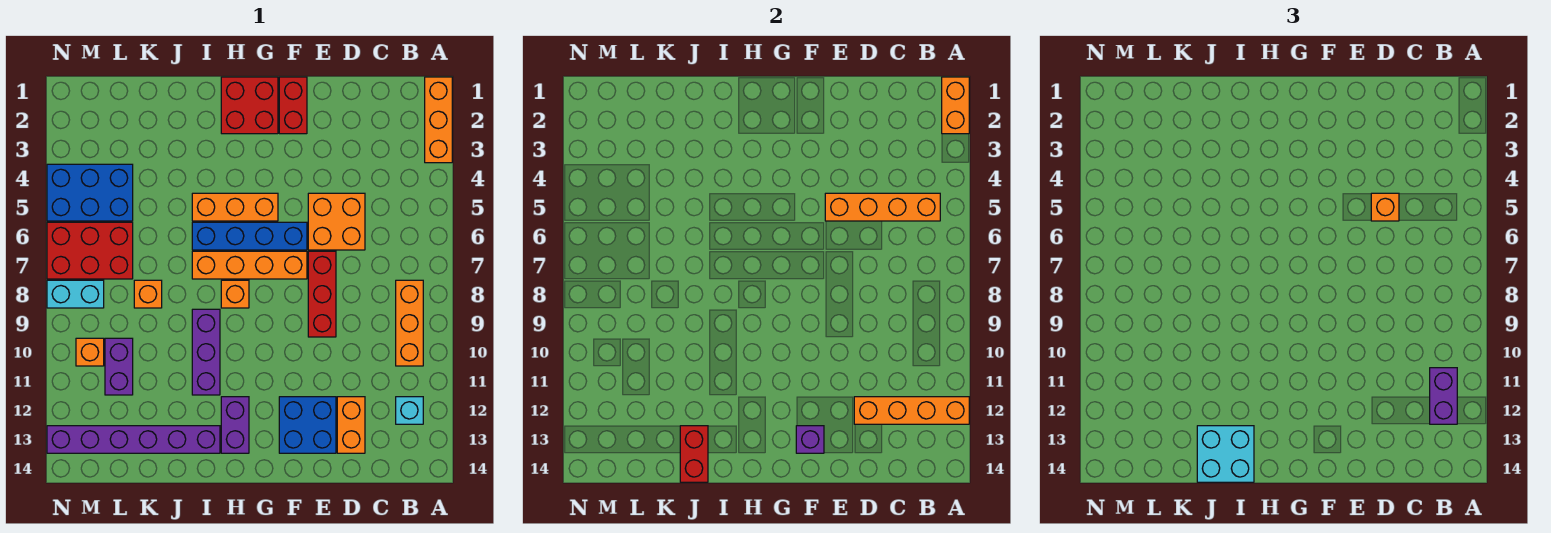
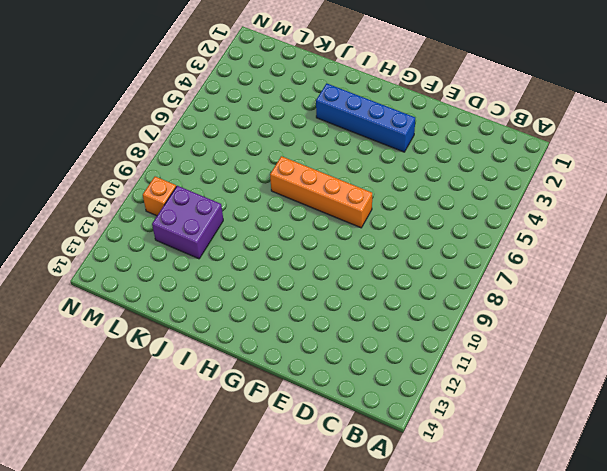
blue brick F3:I3 level 1 -> blue brick F6:I6 level 1
purple brick K10:L11 level 1 -> purple brick L10:L11 level 1
none -> orange brick A1:A3 level 1
none -> orange brick B8:B10 level 1
none -> cyan brick B12 level 1
none -> orange brick D5:E6 level 1

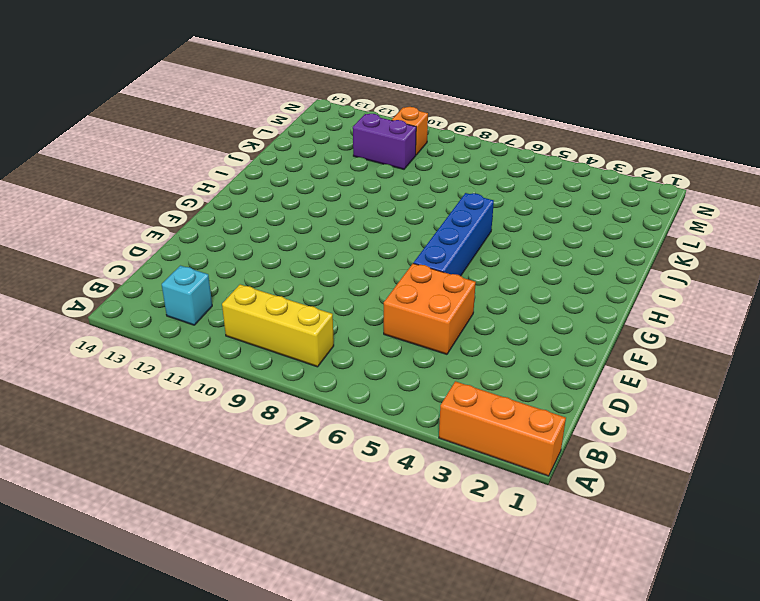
yellow brick B8:B10 level 1 -> orange brick B8:B10 level 1
none -> orange brick D12:D13 level 1
none -> red brick E7:E9 level 1
none -> blue brick E12:F13 level 1
none -> red brick F1:F2 level 1

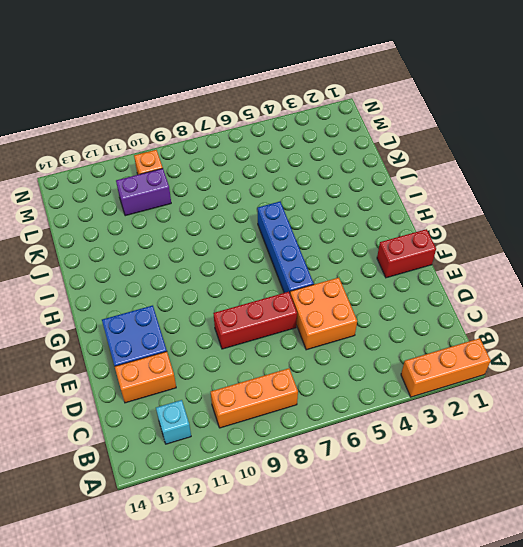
none -> orange brick F7:I7 level 1
none -> red brick G1:H2 level 1
none -> orange brick G5:I5 level 1
none -> orange brick H8 level 1

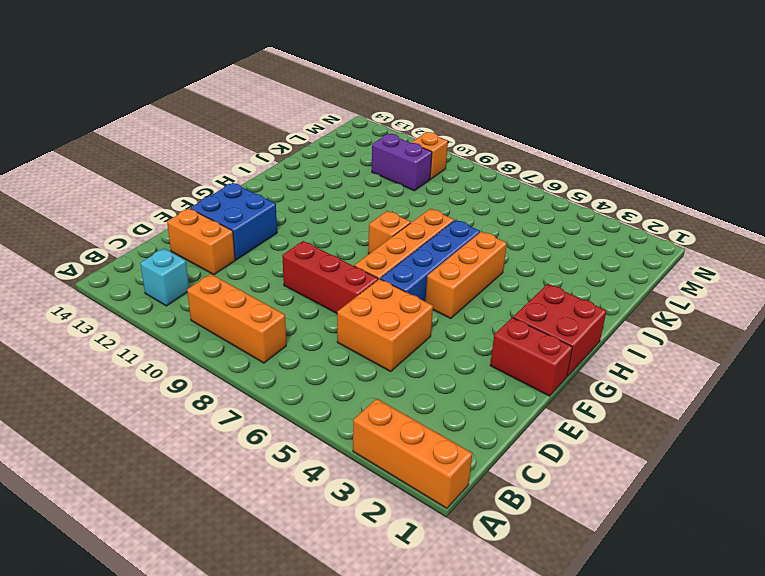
none -> purple brick H12:H13 level 1
none -> purple brick I9:I11 level 1
none -> purple brick I13:N13 level 1
none -> orange brick K8 level 1

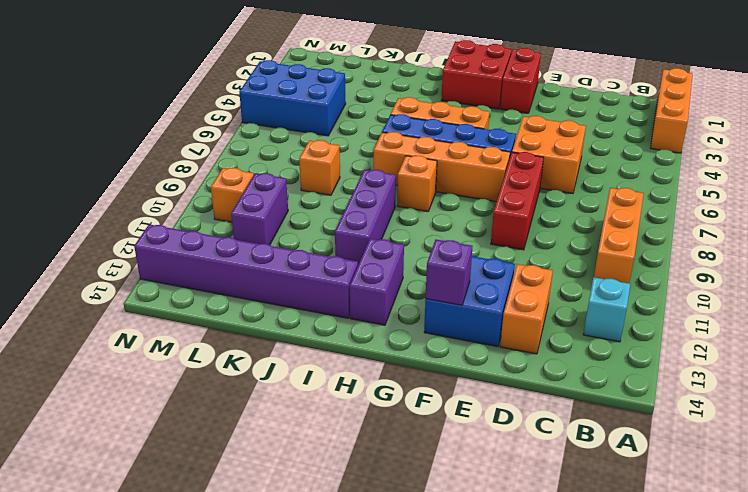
none -> red brick L6:N7 level 1
none -> cyan brick M8:N8 level 1
none -> orange brick A1:A2 level 2
none -> orange brick A12:D12 level 2

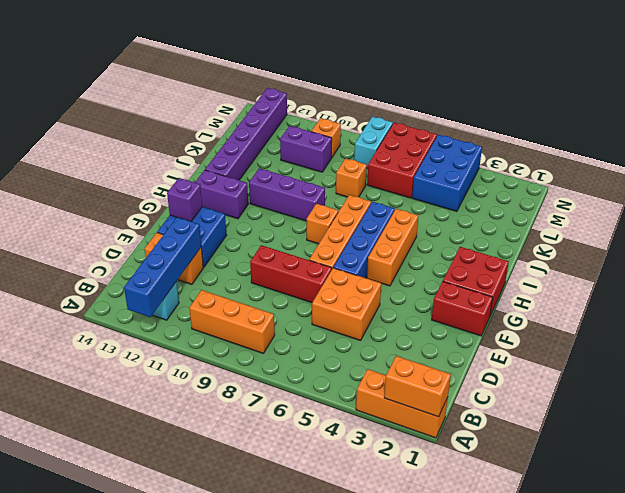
blue brick A12:D12 level 2 -> orange brick A12:D12 level 2
none -> orange brick B5:E5 level 2
none -> red brick J13:J14 level 2
none -> purple brick B11:B12 level 3
none -> orange brick D5 level 3

